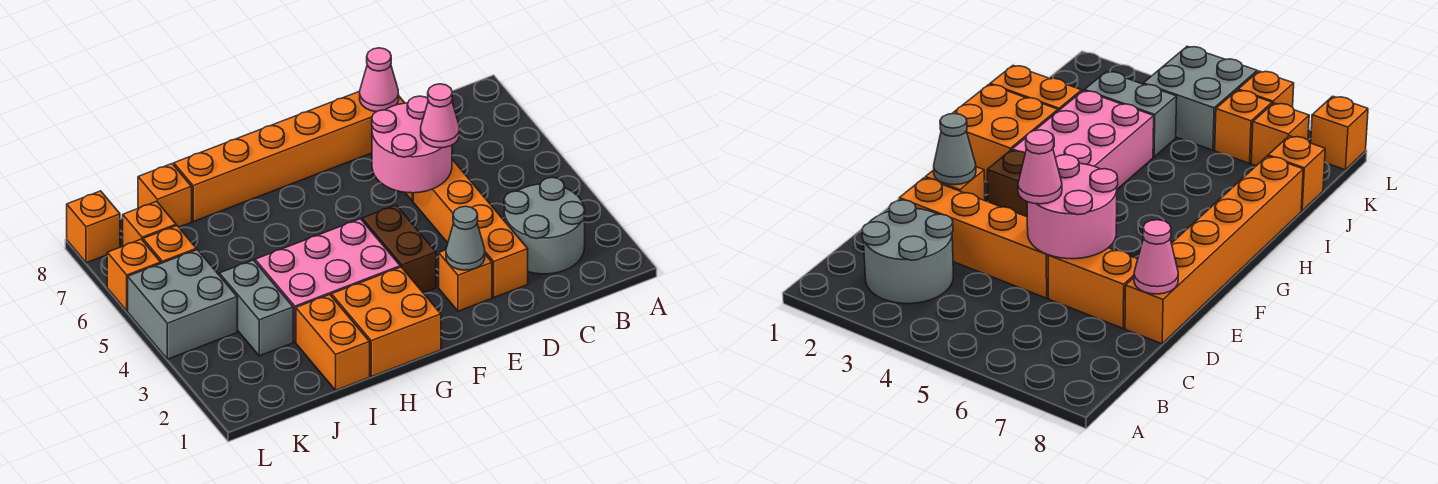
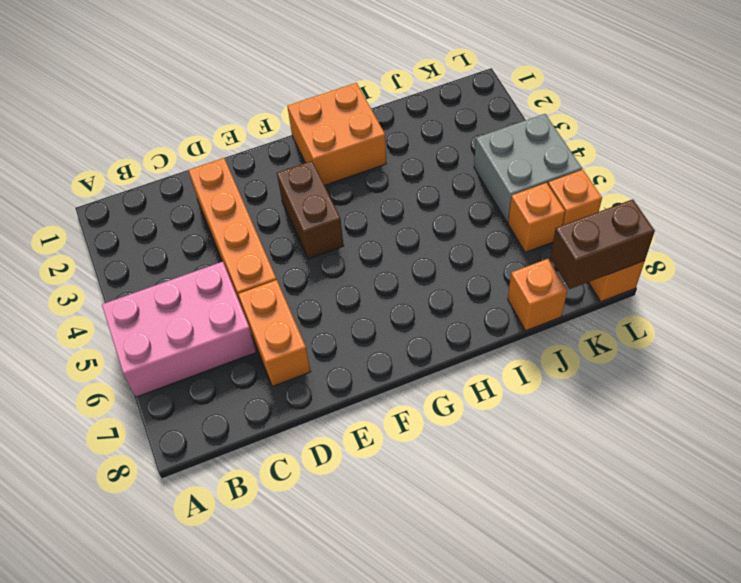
pink brick A5:C6 level 1 -> pink brick G3:I4 level 1
brown brick K8:L8 level 2 -> none
none -> grey round brick B2:C3 level 1
none -> orange brick D8:I8 level 1
none -> orange brick E2 level 1

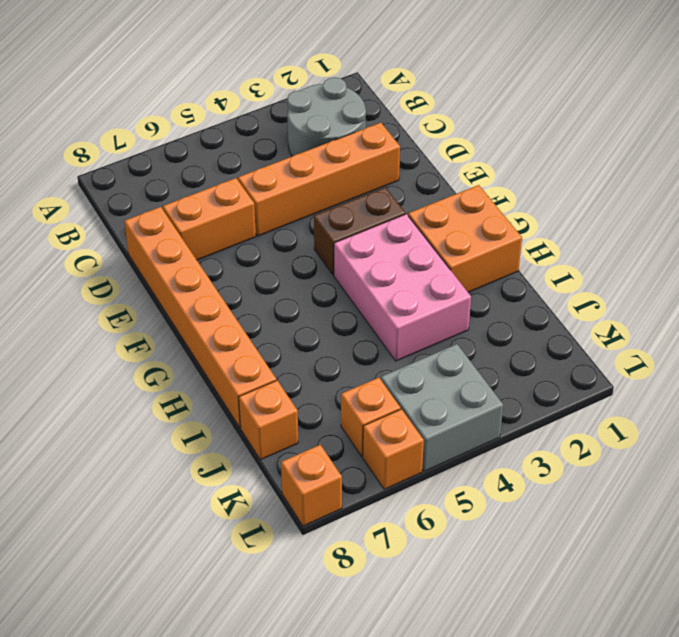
none -> orange brick E2 level 1
none -> orange brick I1:I2 level 1
none -> grey brick J3:J4 level 1

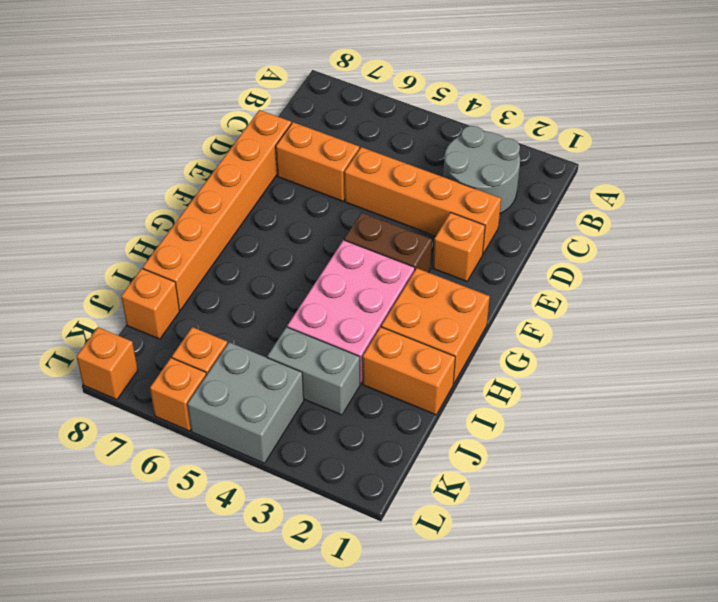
none -> orange brick K7 level 1
none -> pink round brick D5:E6 level 2
none -> pink cone D8 level 2

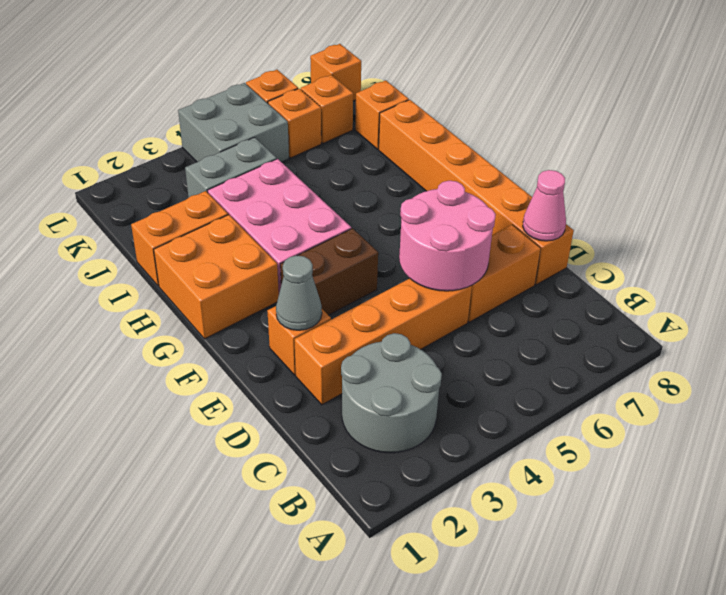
none -> pink cone D5 level 3

